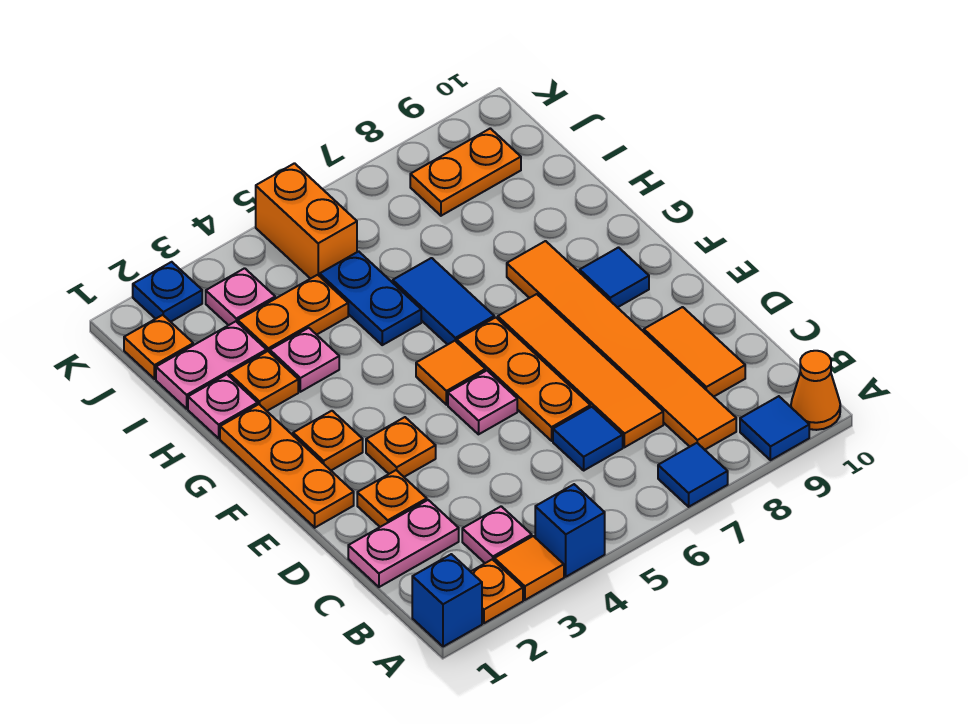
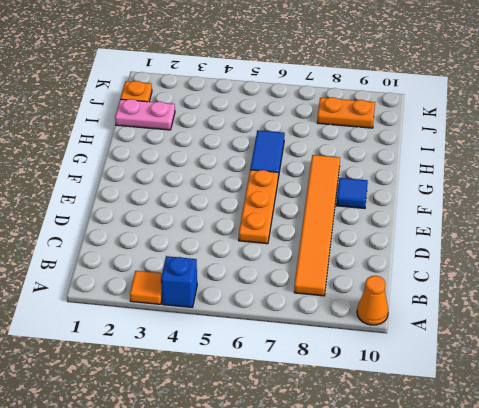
none -> blue brick A1 level 1
none -> orange plate A2 level 1
none -> blue tile A7 level 1
none -> blue tile A9 level 1

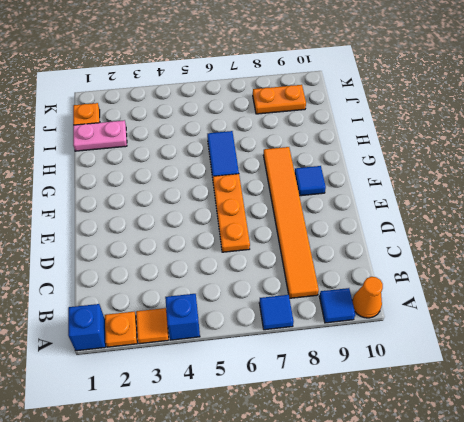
none -> pink plate B3 level 1
none -> pink plate C1:C2 level 1
none -> blue tile C6 level 1
none -> orange tile C7:F7 level 1

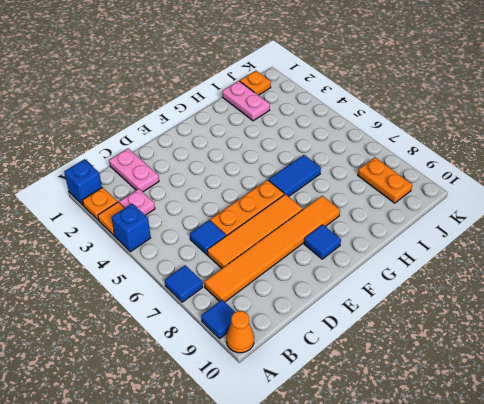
none -> orange tile C9:D9 level 1
none -> orange plate D2 level 1
none -> orange plate E1:G1 level 1
none -> orange plate E3 level 1

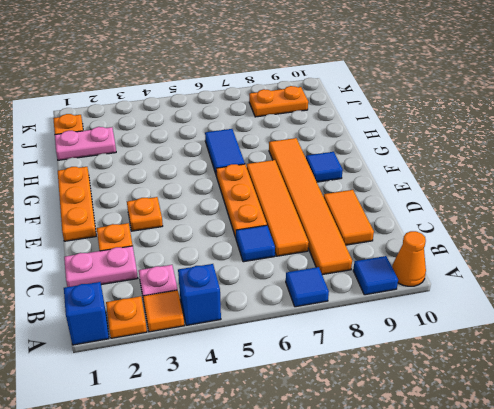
none -> pink plate E5 level 1
none -> orange plate F2 level 1
none -> orange tile F5 level 1
none -> pink plate H1 level 1

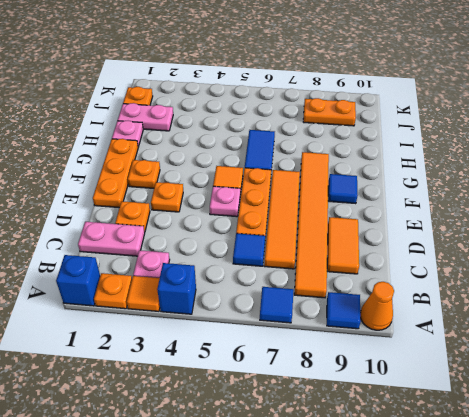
none -> orange plate H2 level 1
none -> pink plate H3 level 1
none -> blue plate H5:I5 level 1
none -> orange plate I3:I4 level 1

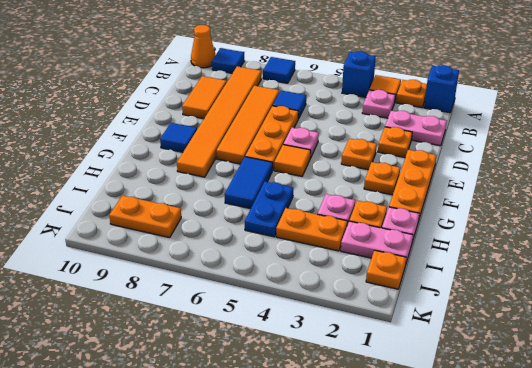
none -> pink plate J3 level 1
none -> orange brick J5:K5 level 1
none -> blue plate K2 level 1

